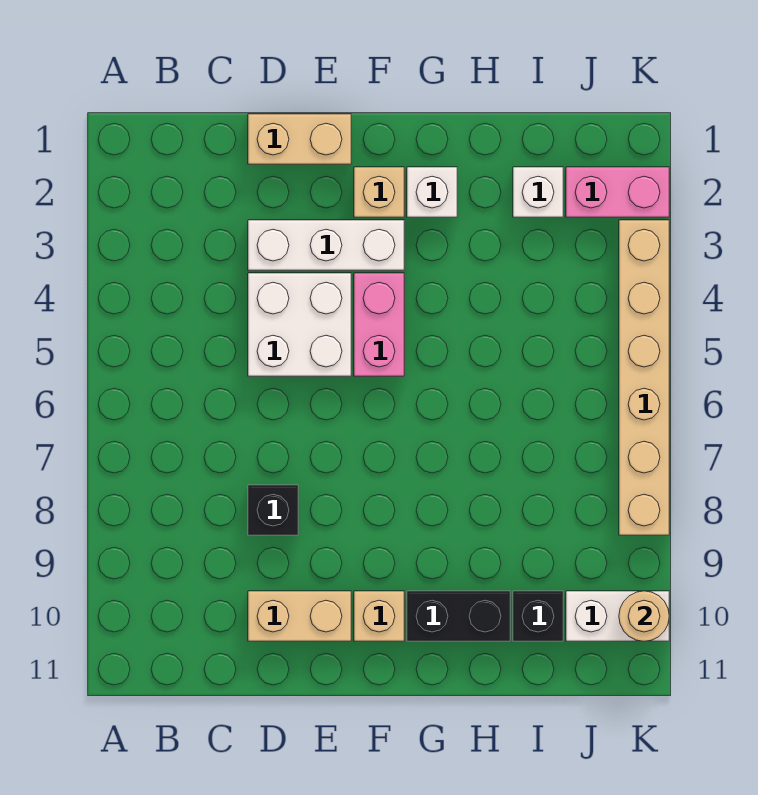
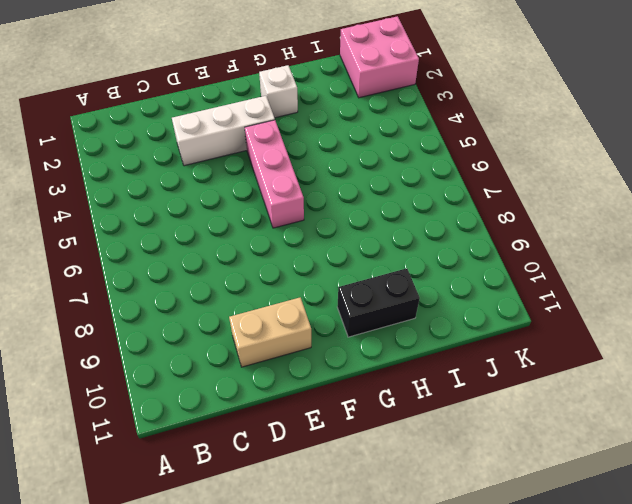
pink brick F4:F6 level 1 -> pink brick F4:F5 level 1
pink brick J1:K2 level 1 -> pink brick J2:K2 level 1
none -> tan brick D1:E1 level 1
none -> white brick D4:E5 level 1
none -> black brick D8 level 1

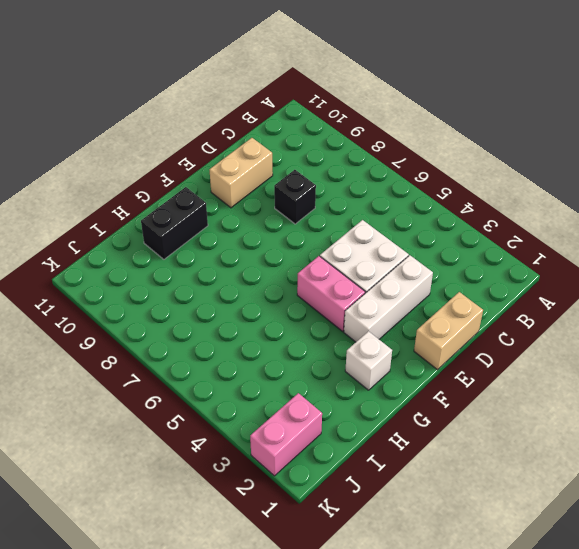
none -> tan brick F2 level 1
none -> tan brick F10 level 1
none -> white brick I2 level 1

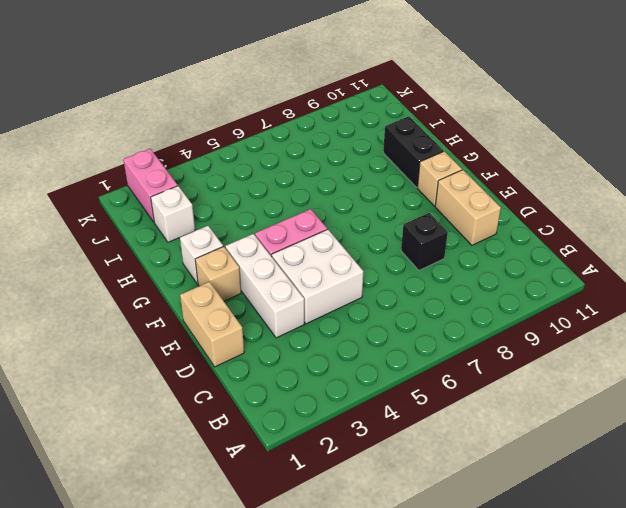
none -> black brick I10 level 1
none -> white brick J10:K10 level 1
none -> tan brick K3:K8 level 1

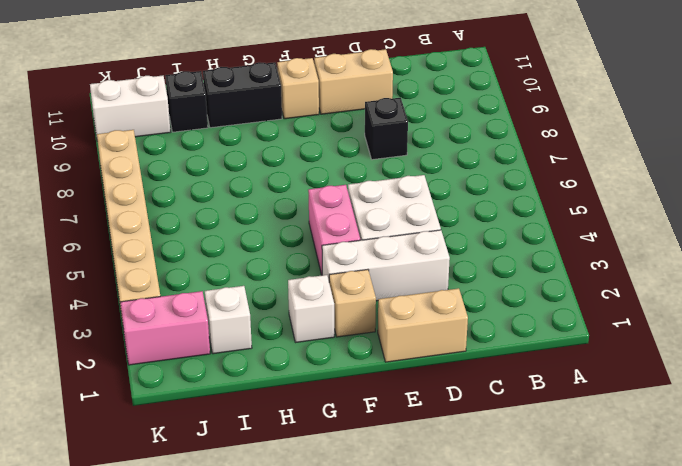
none -> tan round brick K10 level 2

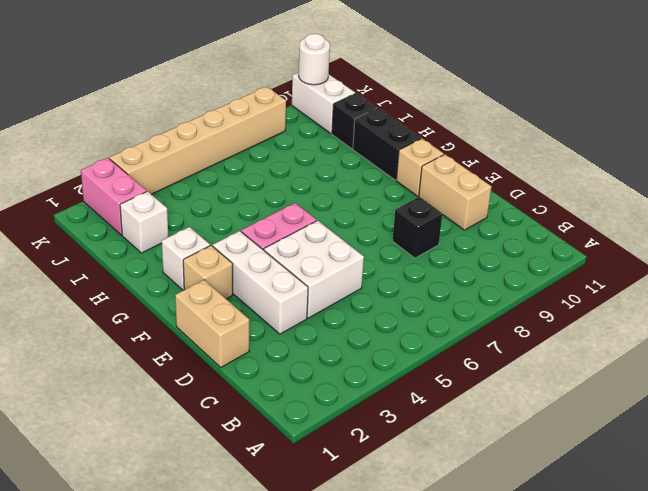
white round brick K10 level 2 -> tan round brick K10 level 2

